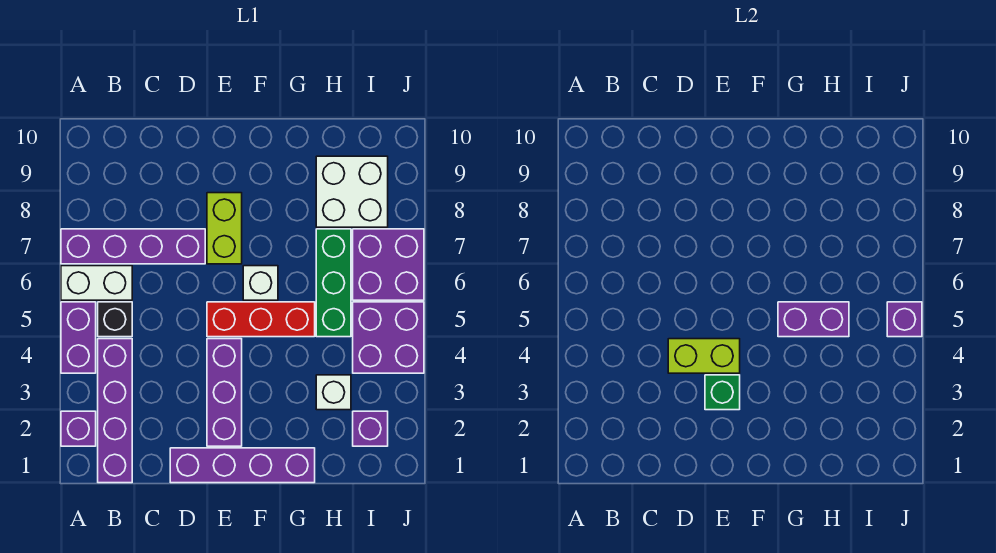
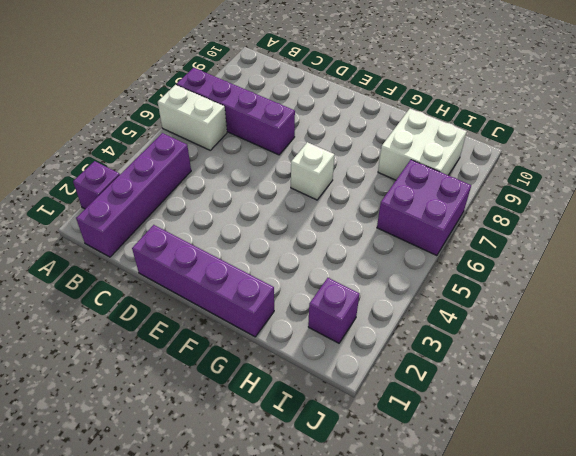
none -> purple brick A4:A5 level 1
none -> black brick B5 level 1
none -> purple brick E2:E4 level 1

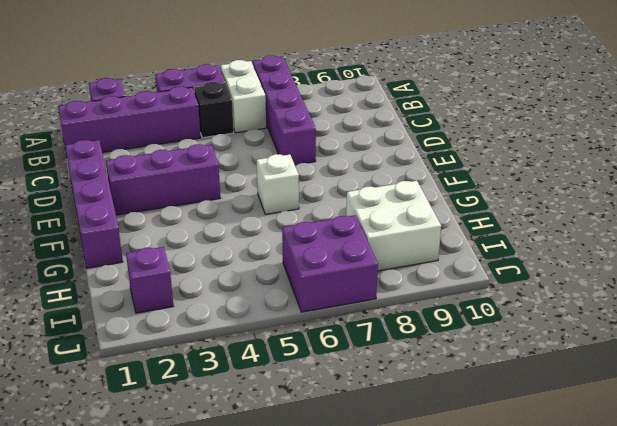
none -> red brick E5:G5 level 1
none -> lime brick E7:E8 level 1
none -> white brick H3 level 1

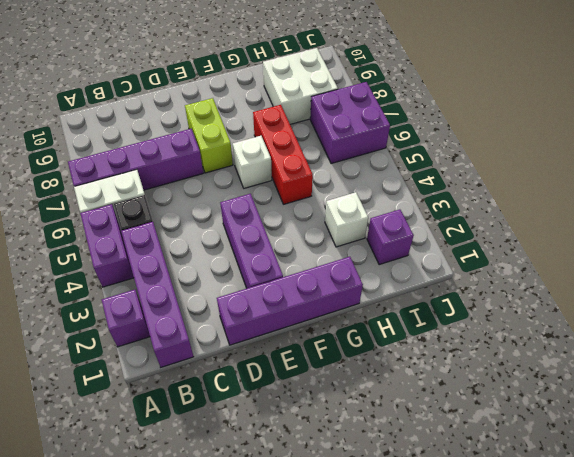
red brick G5:G7 level 1 -> red brick E5:G5 level 1
none -> green brick H5:H7 level 1
none -> purple brick I4:J5 level 1
none -> lime brick D4:E4 level 2

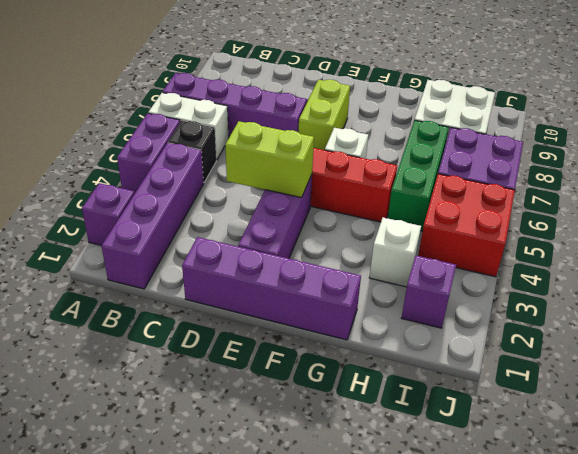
red brick I4:J5 level 1 -> purple brick I4:J5 level 1
none -> green brick E3 level 2
none -> purple brick G5:H5 level 2
none -> purple brick J5 level 2

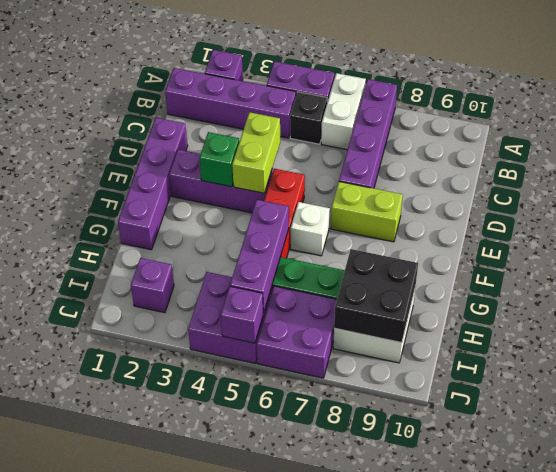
purple brick G5:I5 level 2 -> purple brick G5:H5 level 2
black brick H8:I9 level 2 -> none
none -> white brick H3 level 1

